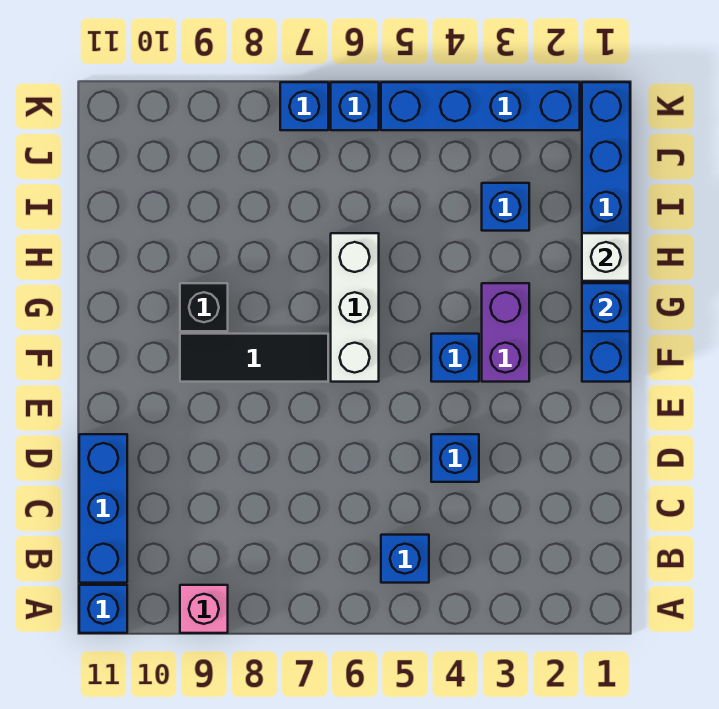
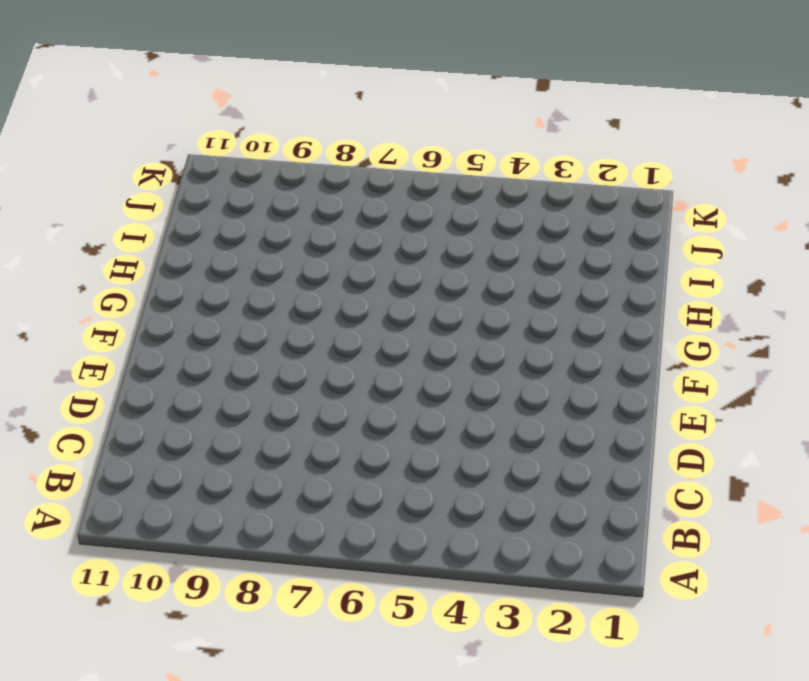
none -> pink brick A9 level 1
none -> blue brick A11 level 1
none -> blue brick B5 level 1

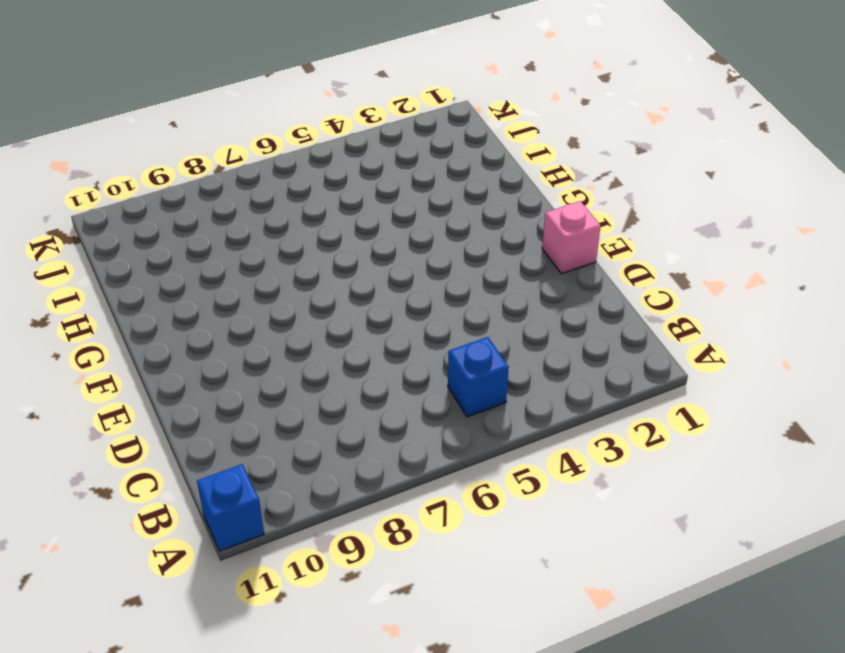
pink brick E1 level 1 -> pink brick A9 level 1
none -> blue brick B11:D11 level 1
none -> blue brick D4 level 1
none -> blue brick F1:K1 level 1

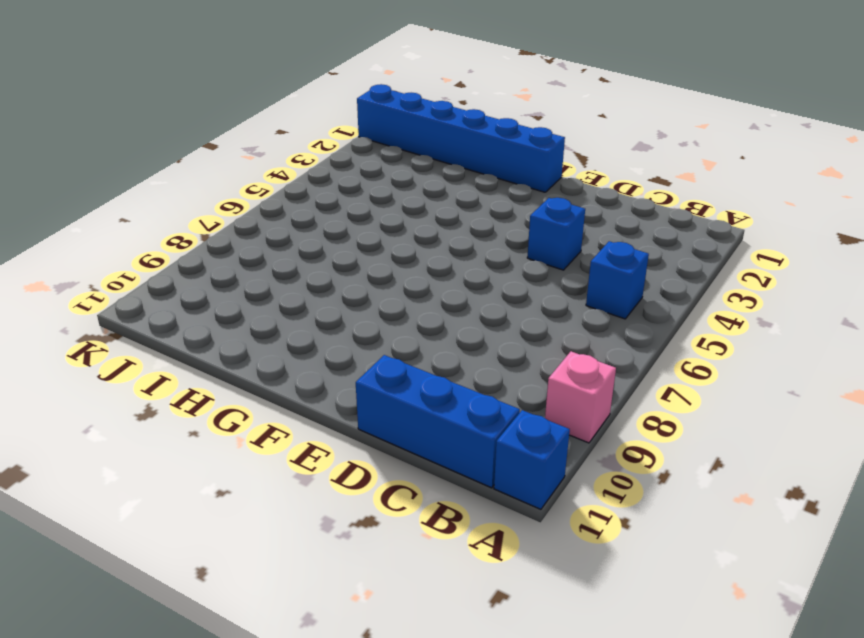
none -> purple brick F3:G3 level 1
none -> blue brick F4 level 1
none -> white brick F6:H6 level 1

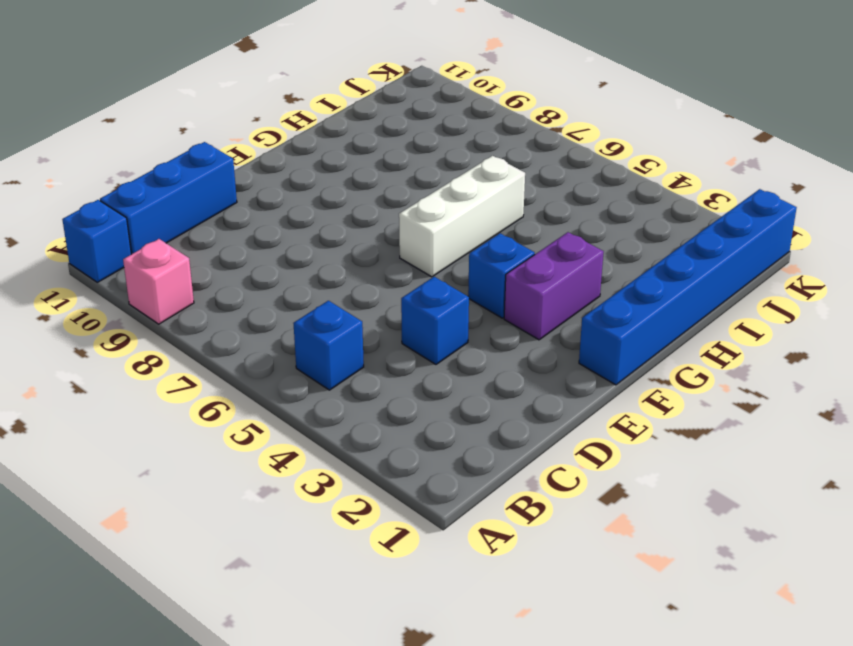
none -> black tile F7:F9 level 1
none -> black brick G9 level 1
none -> blue brick I3 level 1

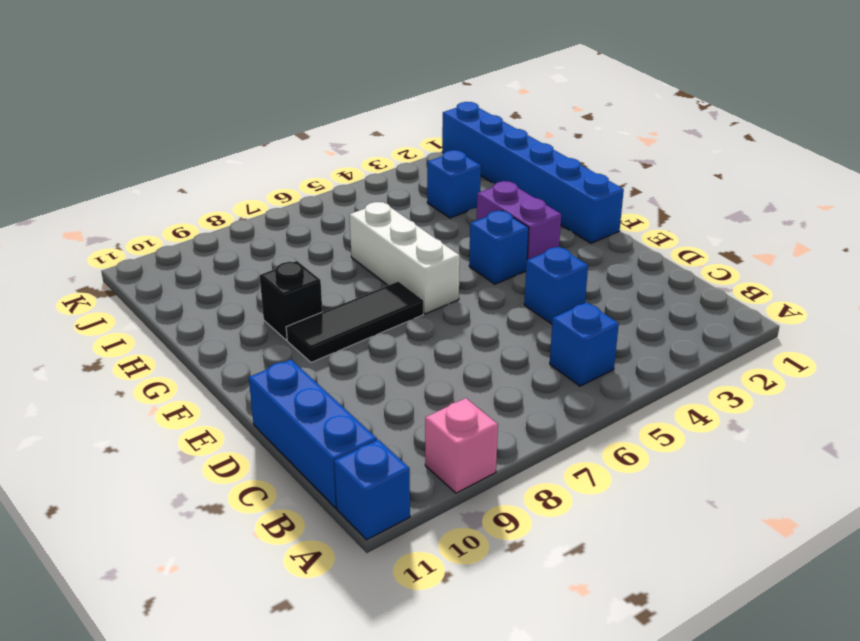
none -> blue brick K2:K5 level 1
none -> blue brick K6 level 1
none -> blue brick K7 level 1

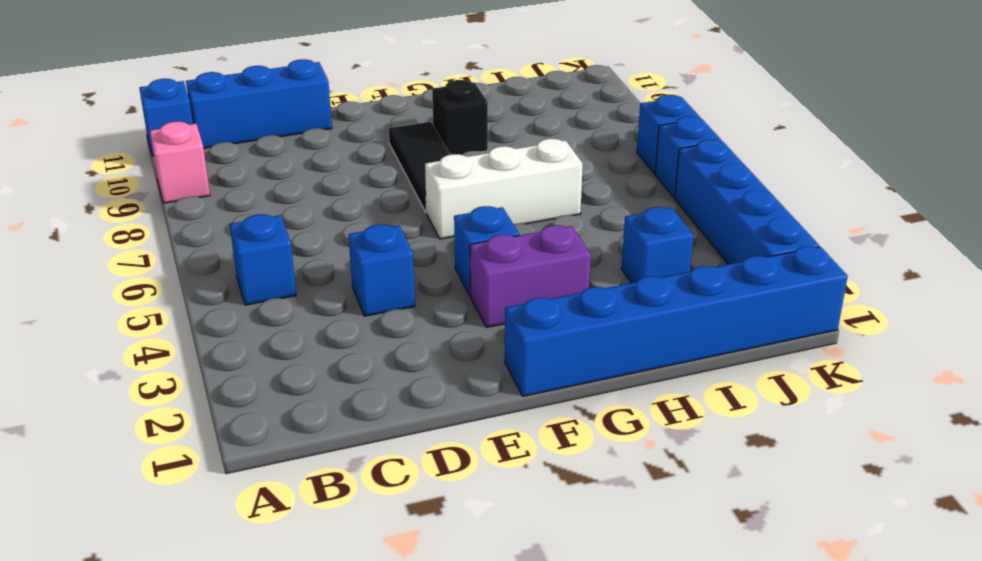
none -> blue brick G1 level 2
none -> white brick H1 level 2

